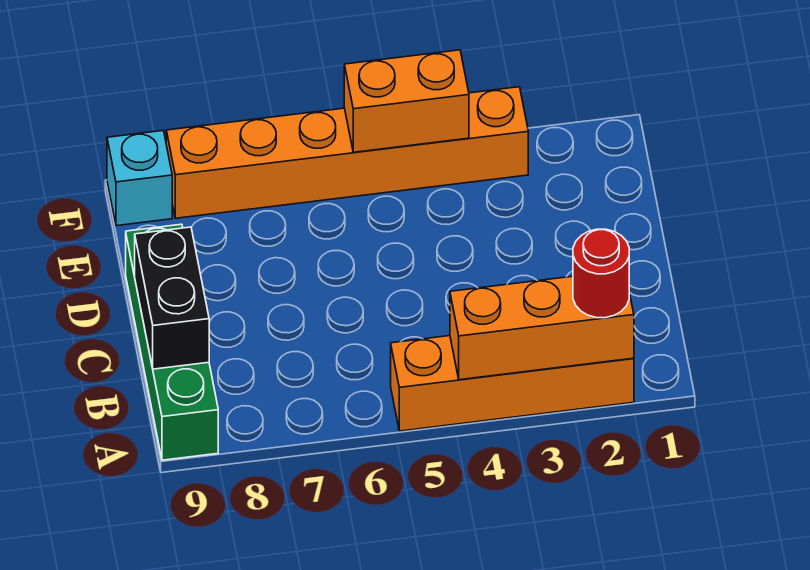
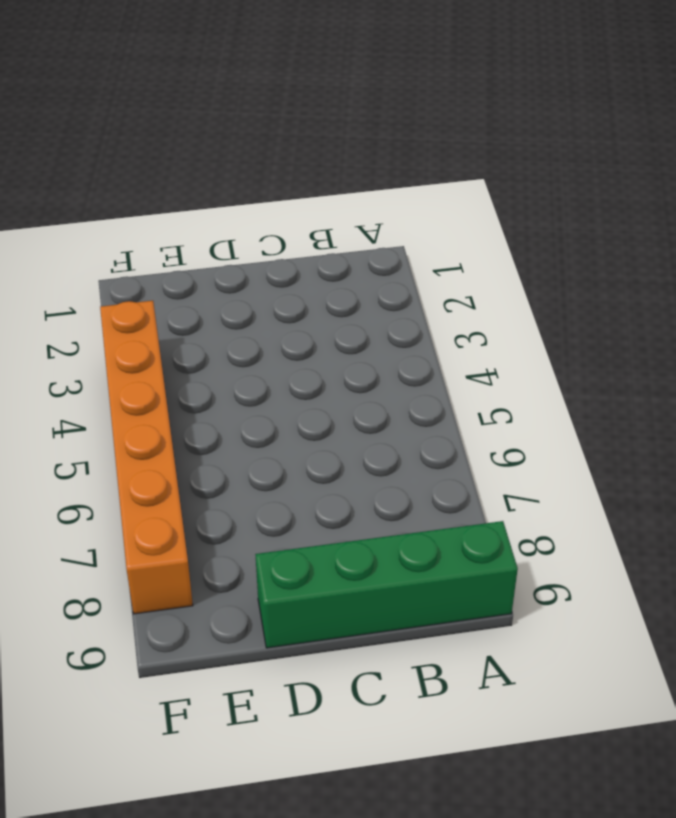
none -> orange brick A2:A5 level 1
none -> cyan brick F9 level 1

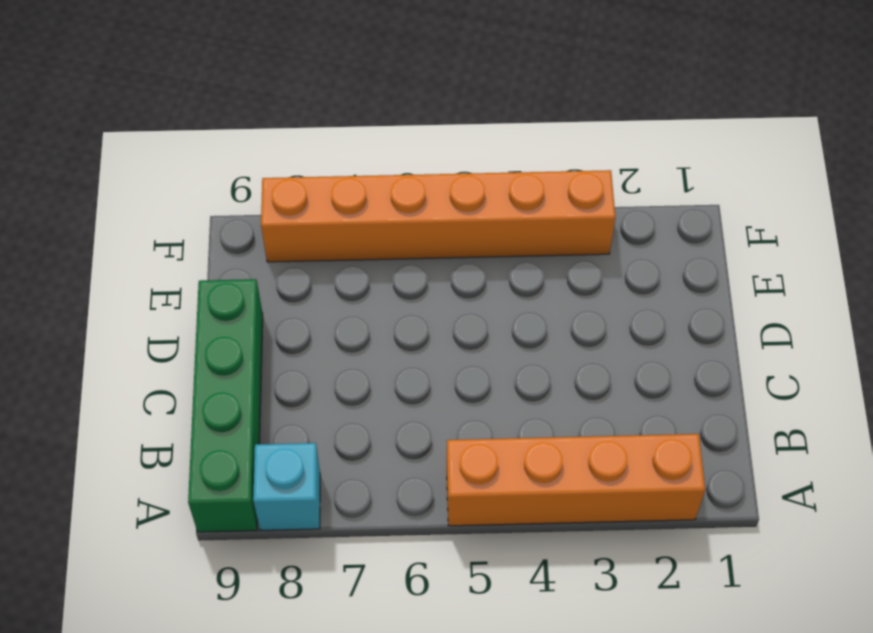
cyan brick A8 level 1 -> cyan brick F9 level 1
none -> orange brick A2:A4 level 2
none -> black brick B9:C9 level 2

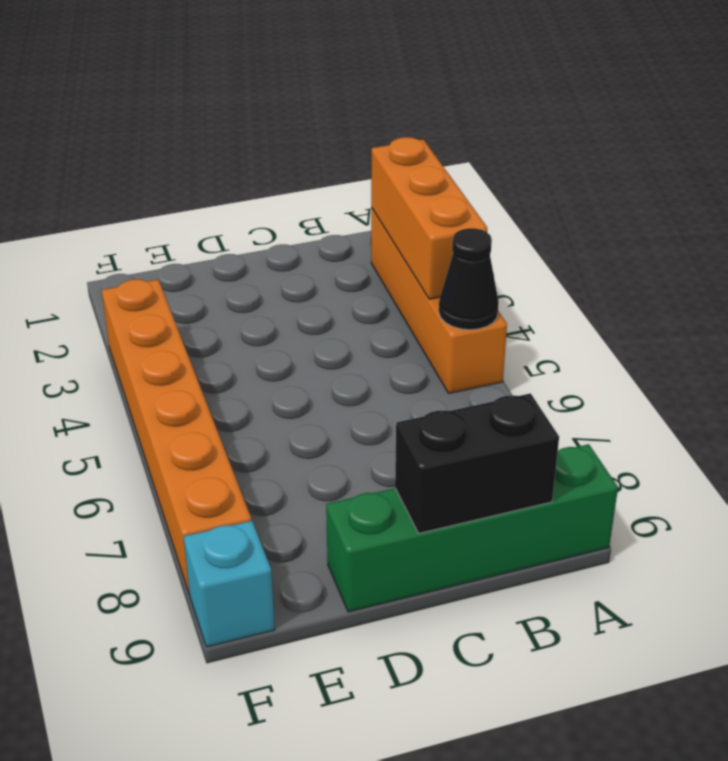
black cone A5 level 2 -> none
none -> orange brick F4:F5 level 2
none -> red round brick A2 level 3

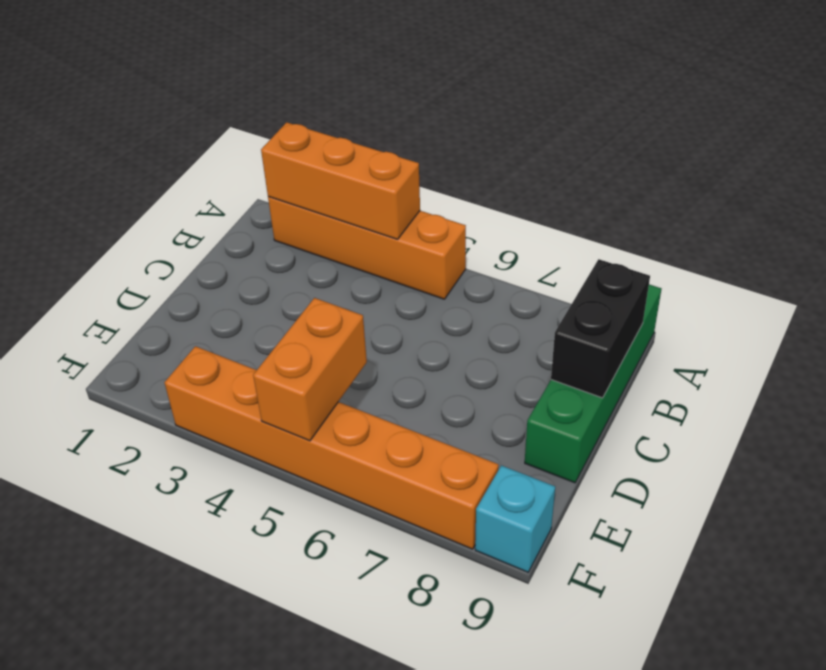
orange brick E5:F5 level 2 -> orange brick F4:F5 level 2
none -> red round brick A2 level 3

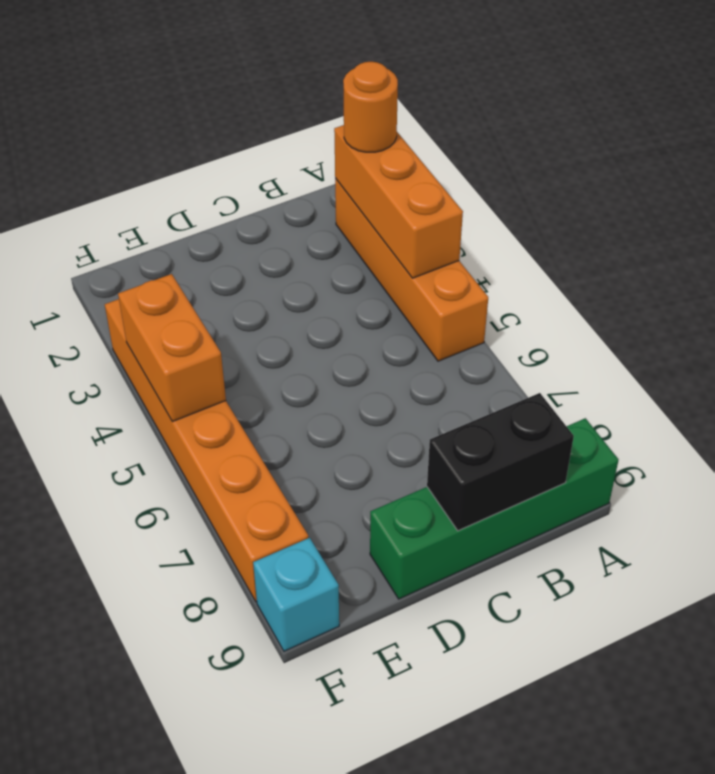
orange round brick A2 level 3 -> red round brick A2 level 3

